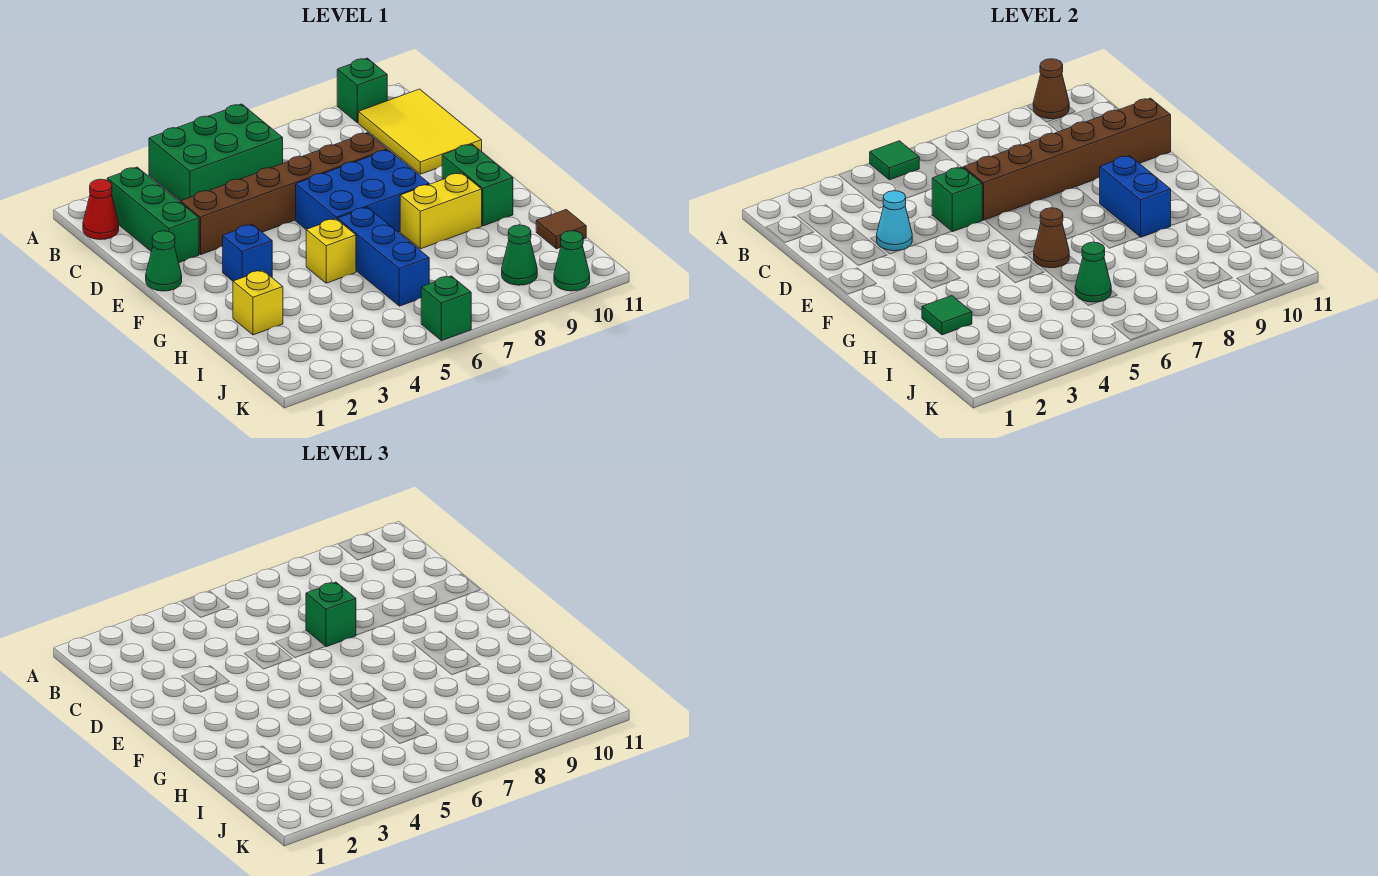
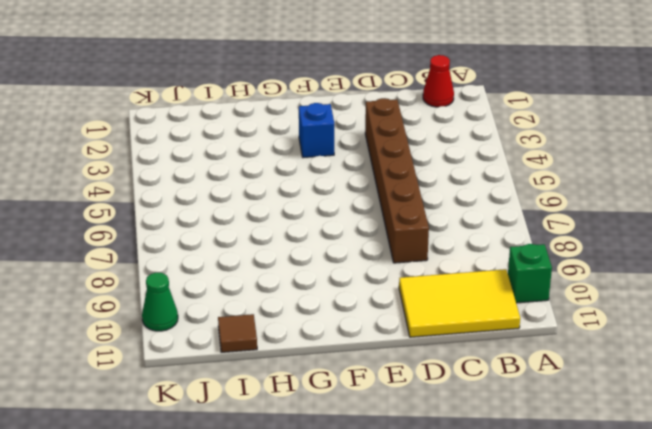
none -> green brick A4:B6 level 1
none -> green brick B2:D2 level 1
none -> green cone E1 level 1

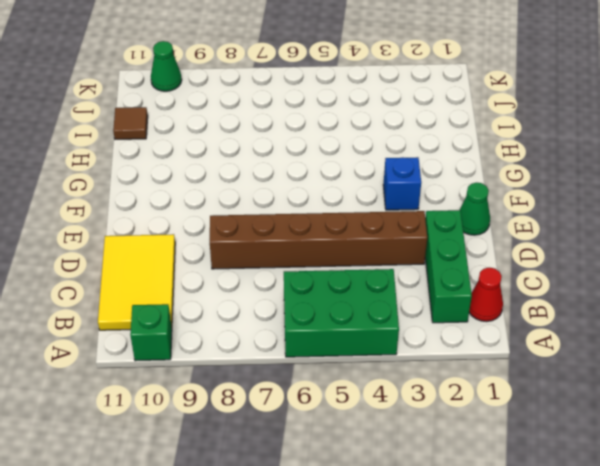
none -> blue brick E6:F8 level 1
none -> green brick F10:G10 level 1
none -> yellow brick G5 level 1

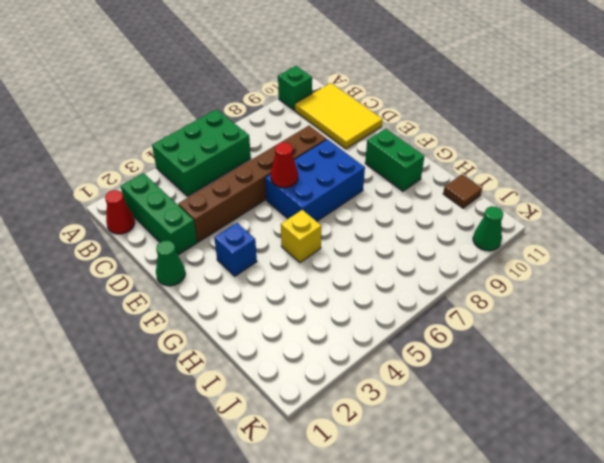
red cone E6 level 2 -> none
none -> blue brick G6:I6 level 1
none -> yellow brick G8:G9 level 1
none -> yellow brick H2 level 1

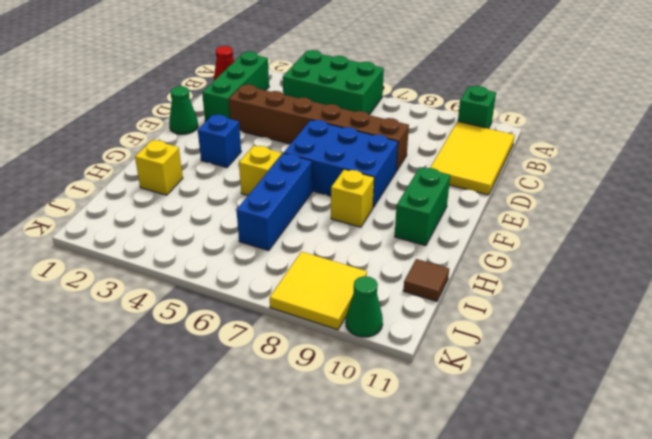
yellow brick G8 level 1 -> yellow brick G8:G9 level 1
yellow tile J8:K9 level 1 -> green cone J9 level 1
none -> green brick K6 level 1
none -> green tile A5 level 2
none -> brown cone A10 level 2

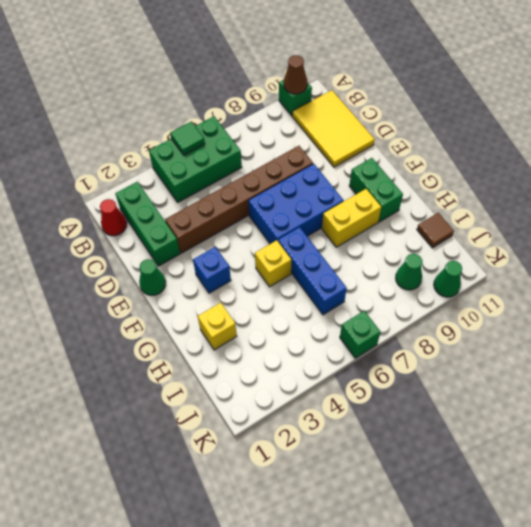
none -> cyan cone D3 level 2
none -> green brick D5 level 2
none -> brown brick D6:D11 level 2

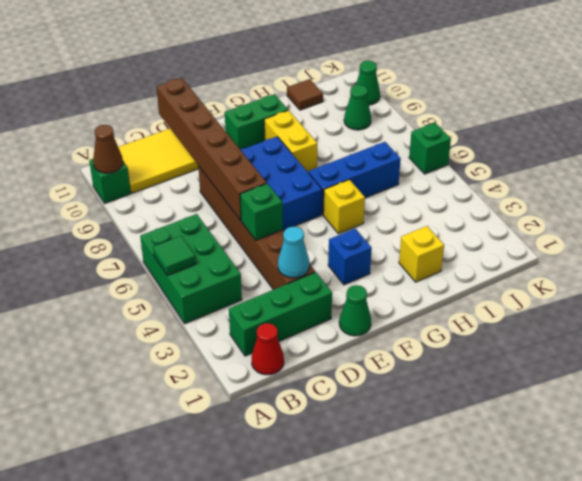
none -> blue brick F9:G9 level 2
none -> brown cone G6 level 2
none -> green tile H2 level 2

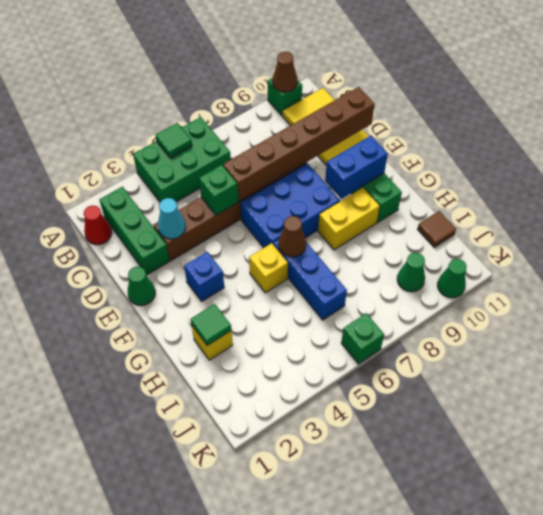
blue brick F9:F10 level 2 -> blue brick F9:G9 level 2
none -> green cone I6 level 2
none -> green brick D7 level 3

